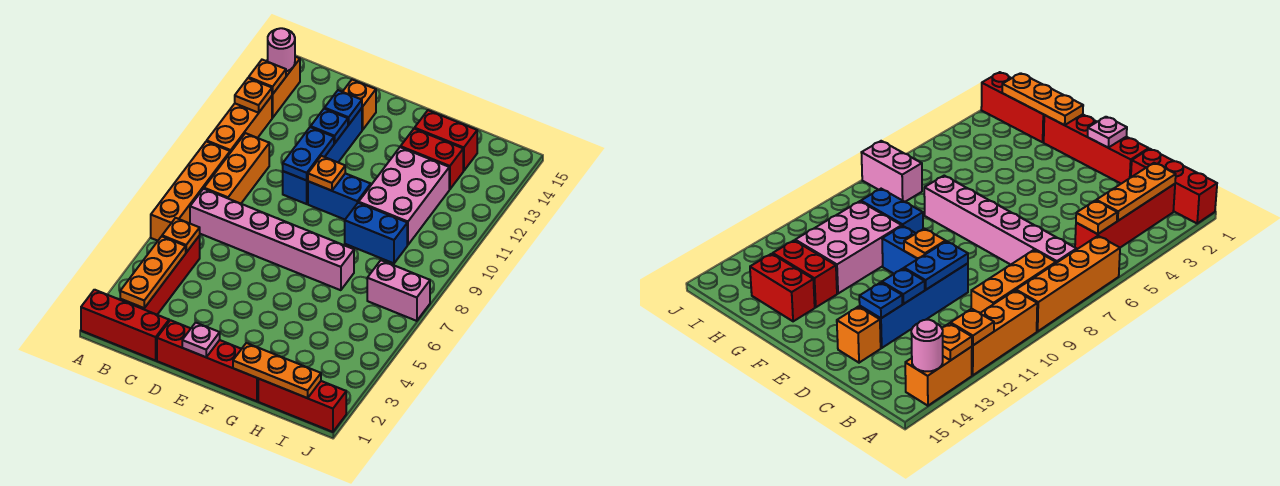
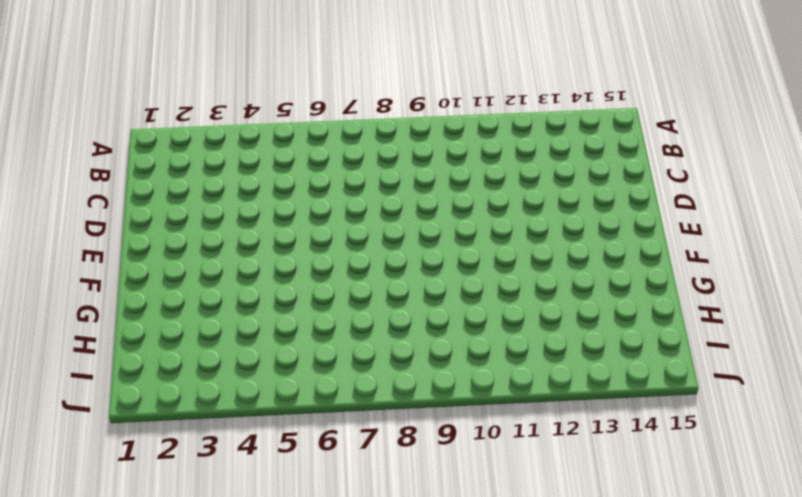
none -> red brick A1:C1 level 1
none -> orange brick A6:A9 level 1
none -> orange brick A10:A12 level 1

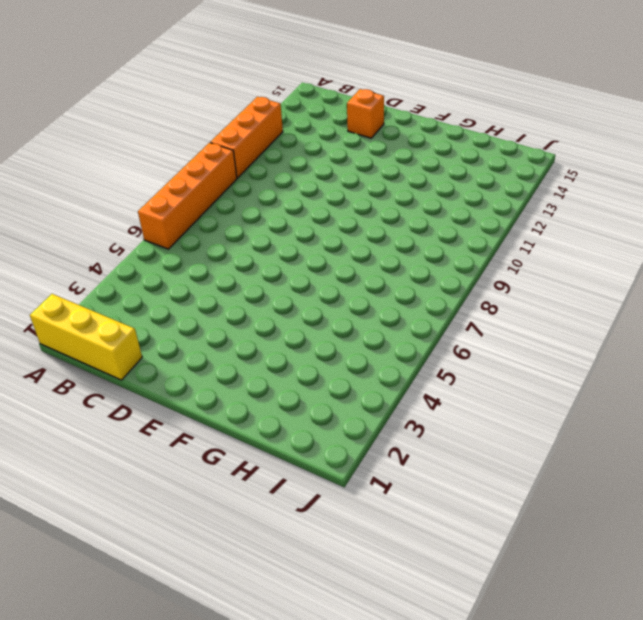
yellow brick A1:C1 level 1 -> red brick A1:C1 level 1
none -> orange brick A13:A14 level 1
none -> red brick B2:B5 level 1
none -> pink brick B7:G7 level 1

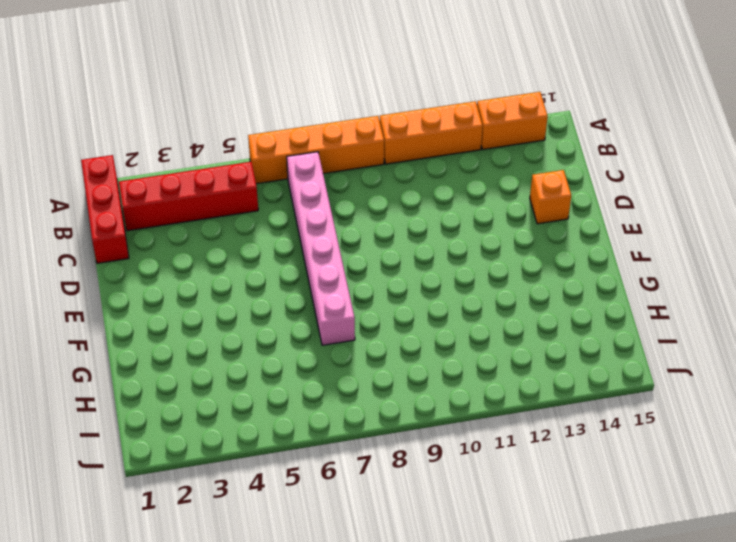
none -> orange brick B8:B10 level 1
none -> red brick D1:G1 level 1
none -> blue brick D10:D13 level 1

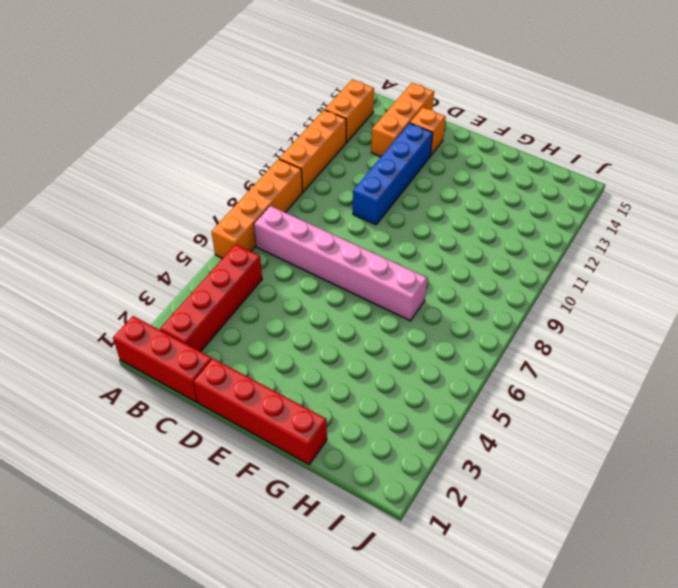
orange brick C13:C15 level 1 -> orange brick B8:B10 level 1
none -> blue brick E10:F10 level 1
none -> blue brick G9:H9 level 1
none -> pink brick G10:H12 level 1

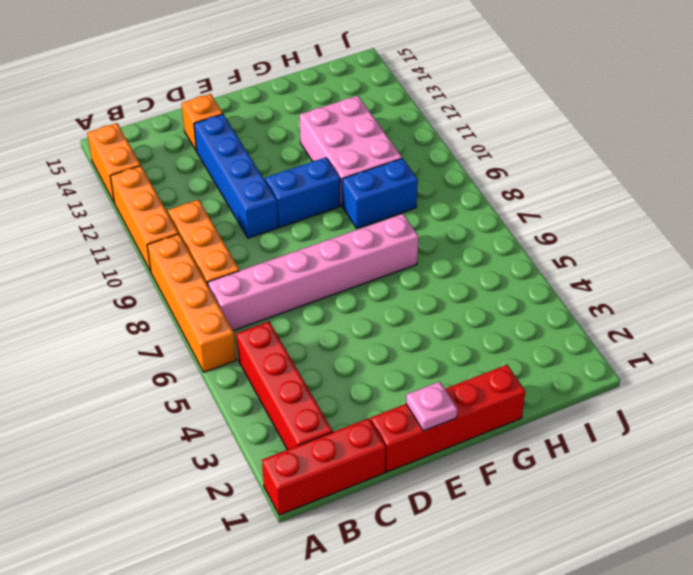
none -> red brick G13:H13 level 1
none -> red brick G14:H14 level 1
none -> red brick H1:J1 level 1

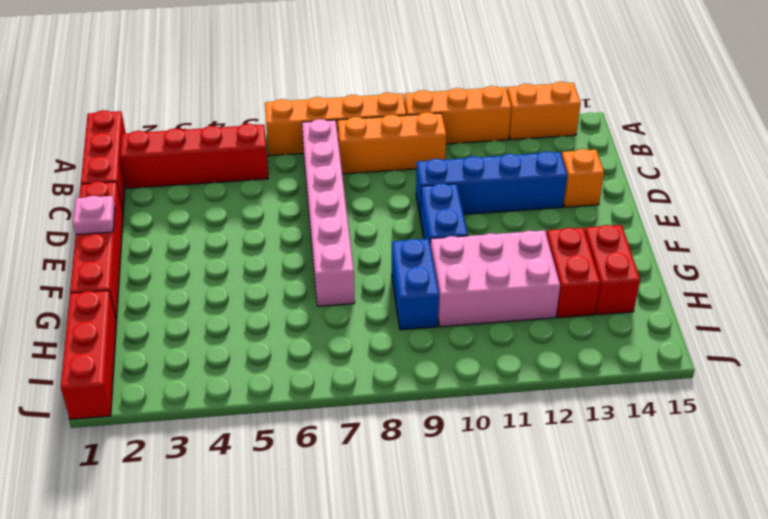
none -> pink brick I7:J7 level 1
none -> orange plate A12 level 2
none -> orange plate A13 level 2

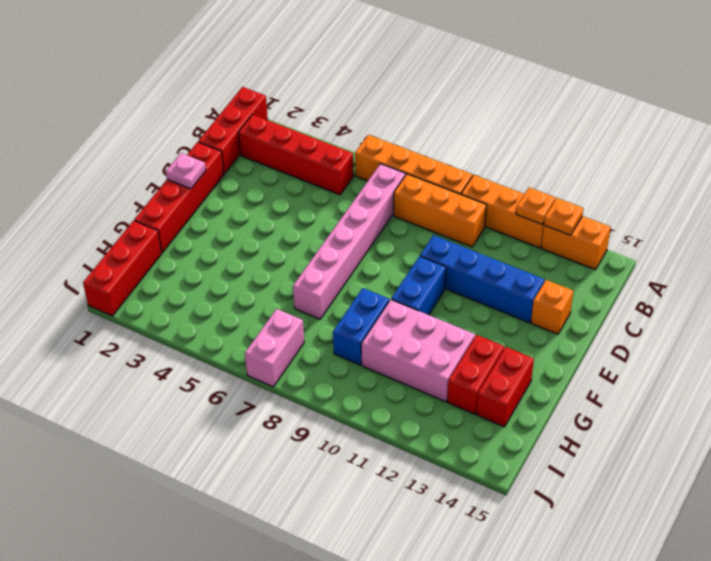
none -> pink round brick A14 level 2
none -> orange plate B2:B4 level 2
none -> orange plate B5 level 2

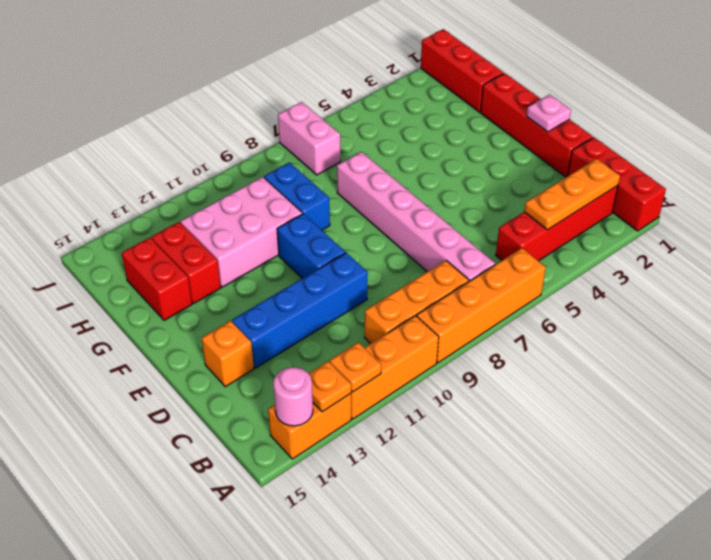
none -> orange plate B5 level 2
none -> blue plate D10:D11 level 2
none -> blue plate D12 level 2

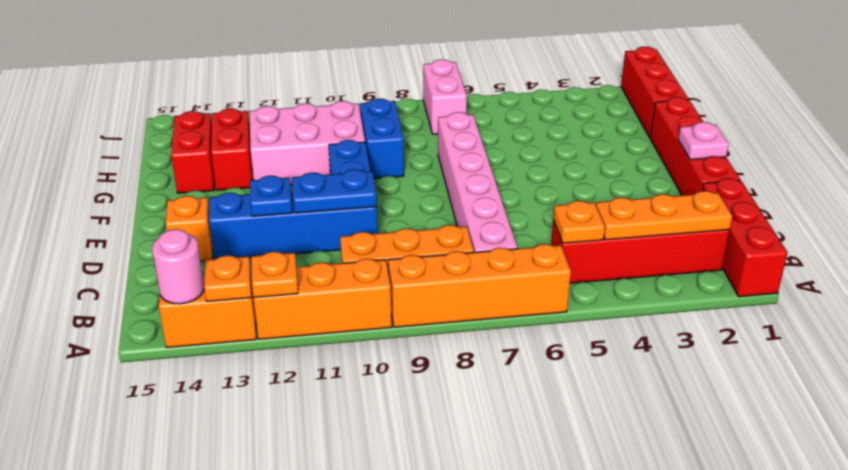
none -> blue plate D13 level 2
none -> orange plate E10 level 2
none -> orange plate G1:I1 level 2

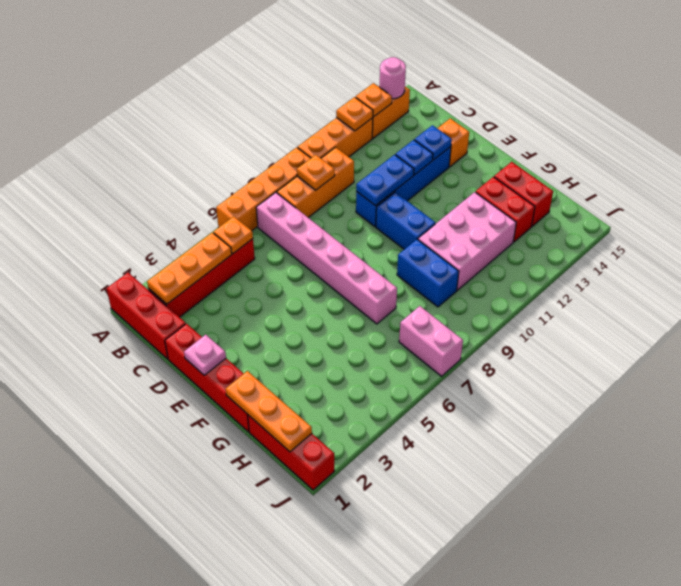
orange plate B9 level 2 -> orange plate E10 level 2

